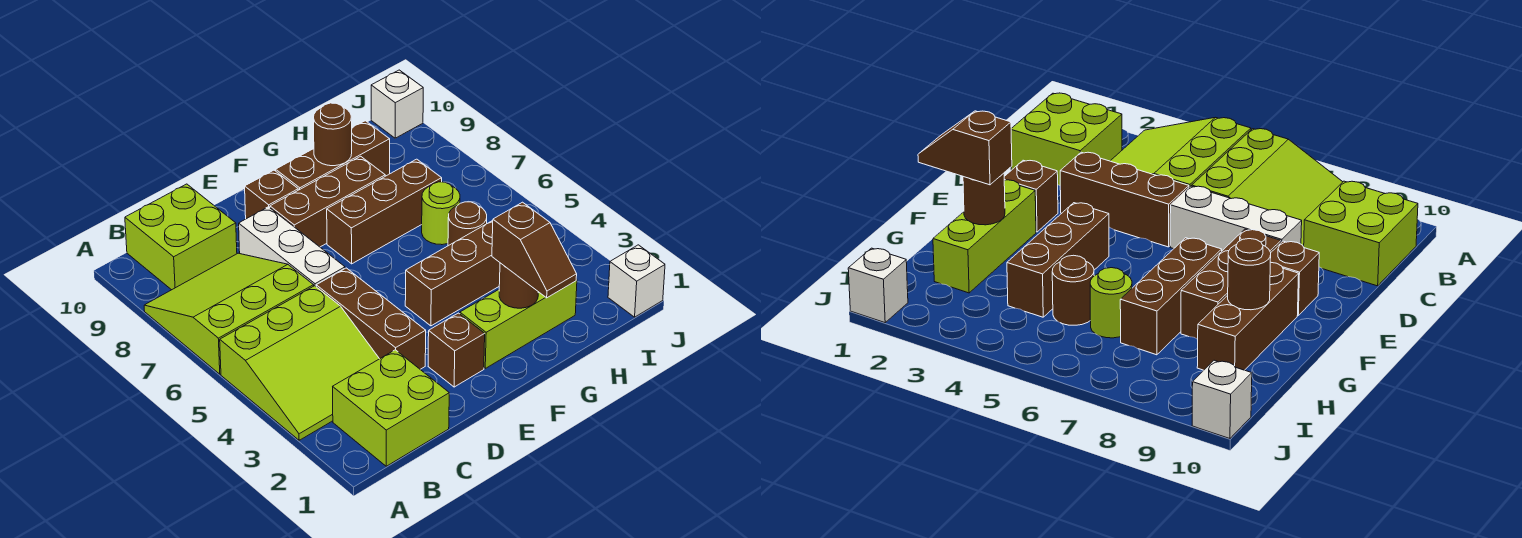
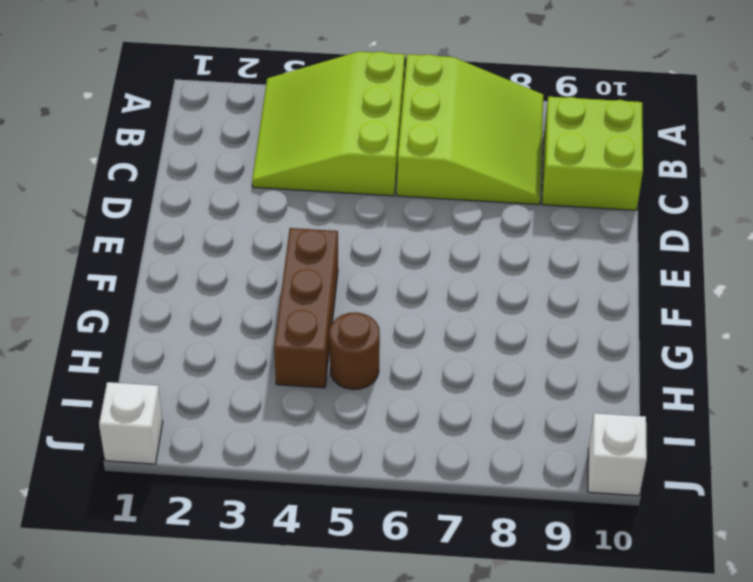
none -> lime brick B1:C2 level 1
none -> brown brick D3:D5 level 1
none -> white brick D6:D8 level 1

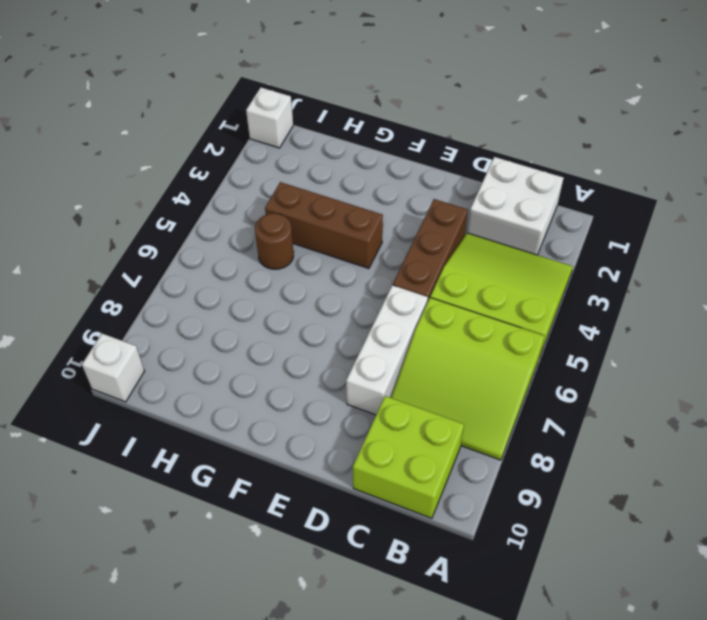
white brick B1:C2 level 1 -> lime brick B1:C2 level 1
none -> brown brick E2 level 1
none -> brown brick E8:G8 level 1
none -> brown brick E9 level 1

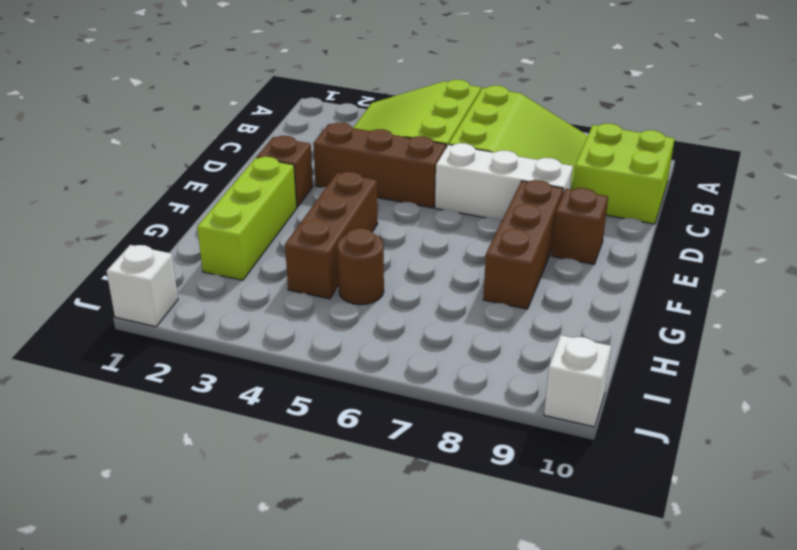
none -> lime brick B1:C2 level 1
none -> brown brick F7:H7 level 1
none -> brown brick F9:H9 level 1

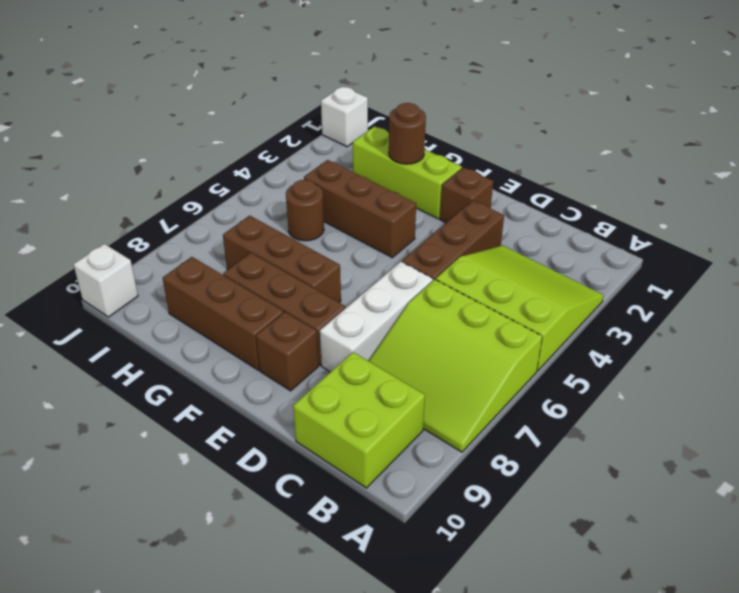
none -> lime brick B1:C2 level 1
none -> lime round brick H6 level 1
none -> brown round brick G9 level 2

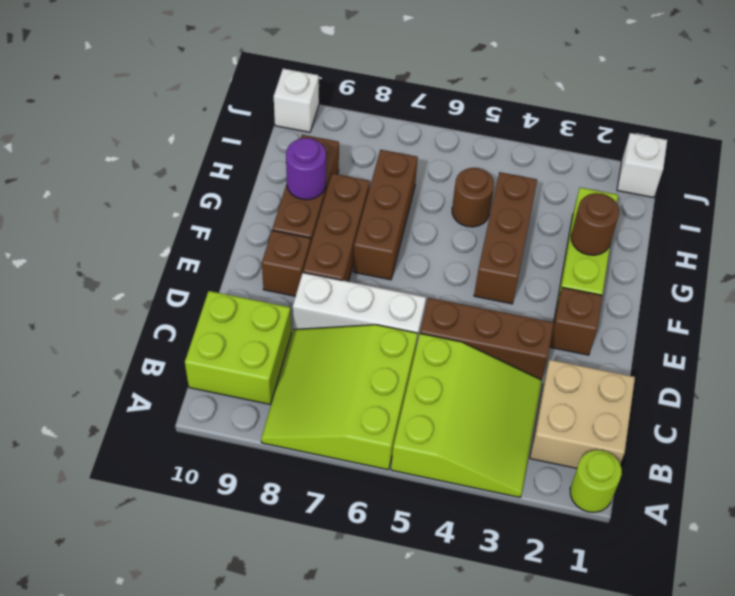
lime round brick A1 level 1 -> lime round brick H6 level 1
tan brick B1:C2 level 1 -> lime brick B1:C2 level 1
purple round brick G9 level 2 -> brown round brick G9 level 2
none -> brown slope G1:G2 level 3 top 2

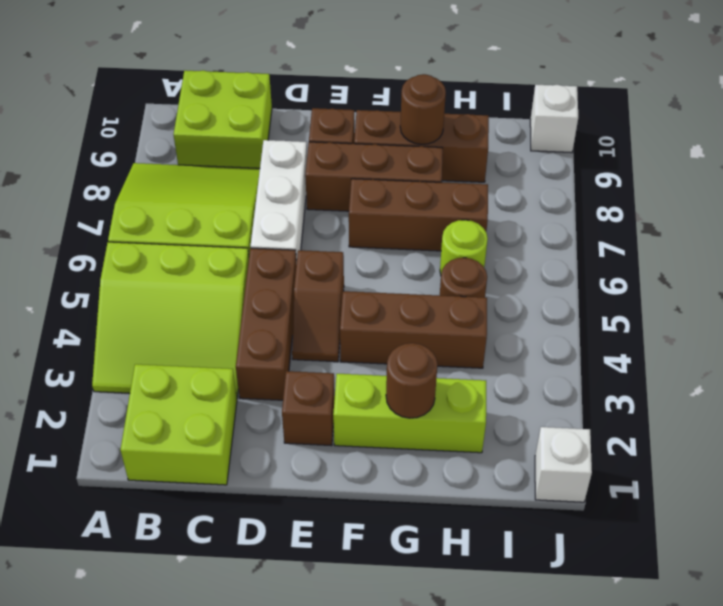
brown slope E4:E5 level 1 top 5 -> brown slope G1:G2 level 3 top 2

